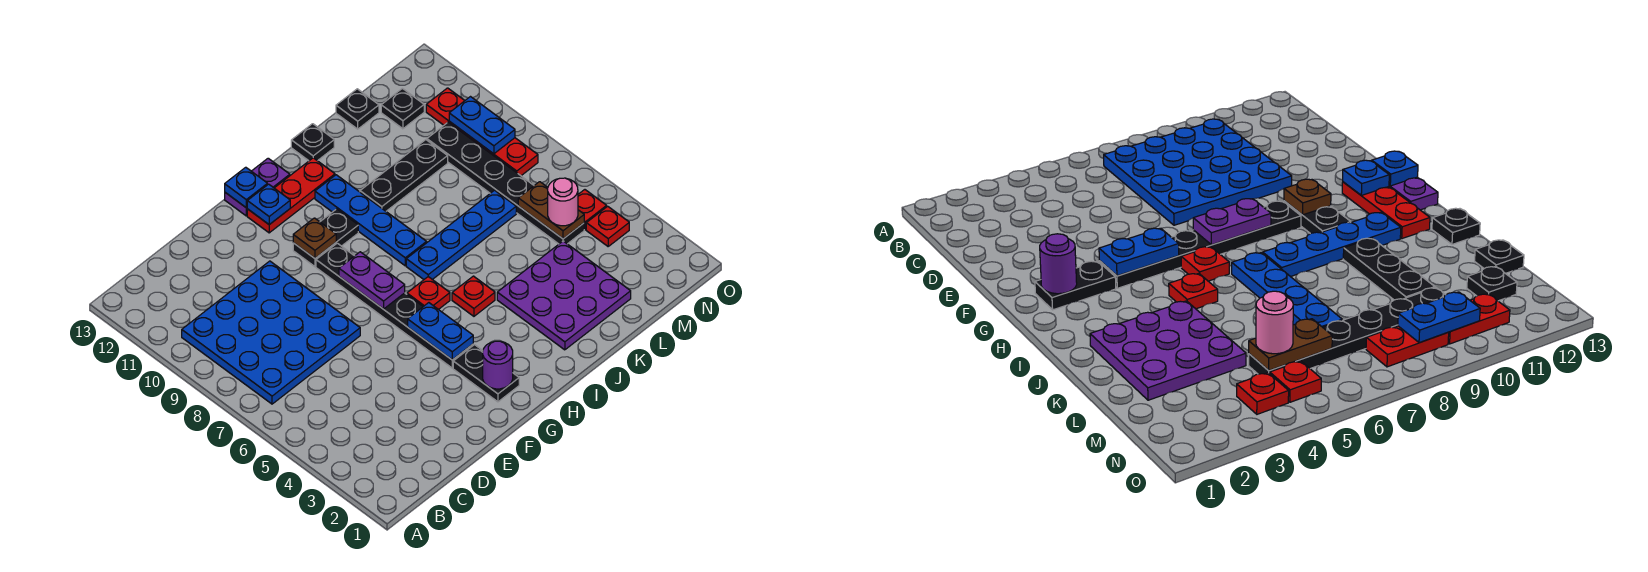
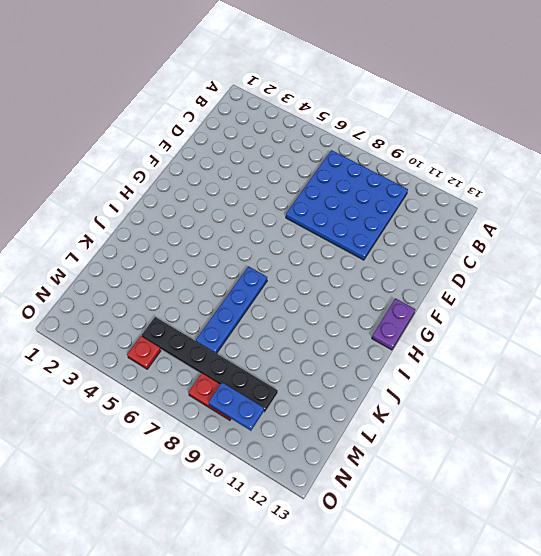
none -> black plate G2:G3 level 1
none -> black plate G4:G9 level 1
none -> black plate G10:H10 level 1

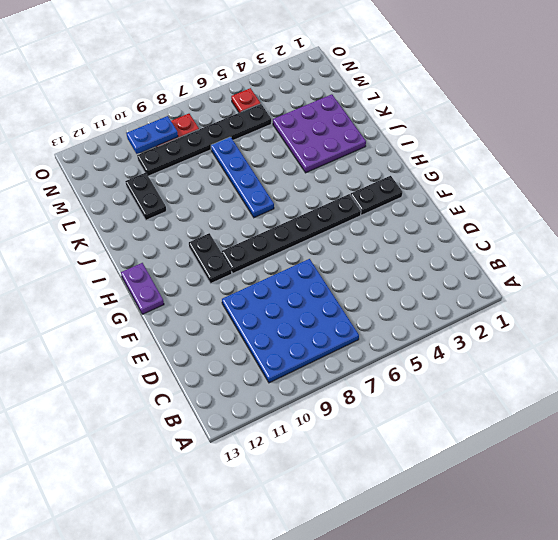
black plate K11:L11 level 1 -> none
none -> red plate G12:I12 level 1
none -> red plate H6 level 1
none -> red plate I5 level 1

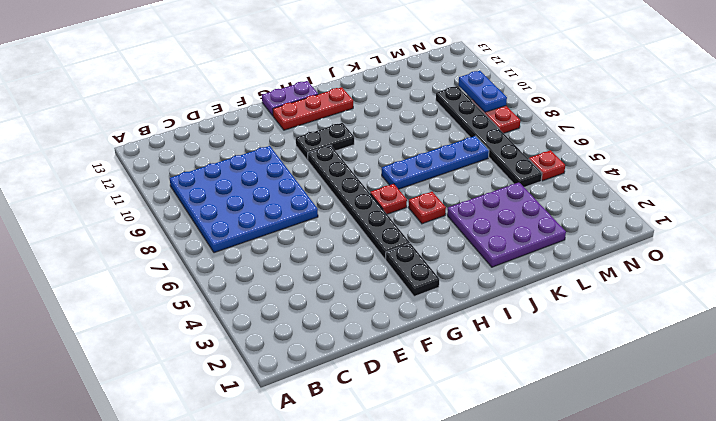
none -> blue plate I8:I11 level 1
none -> black plate J10:L10 level 1
none -> black plate J13 level 1

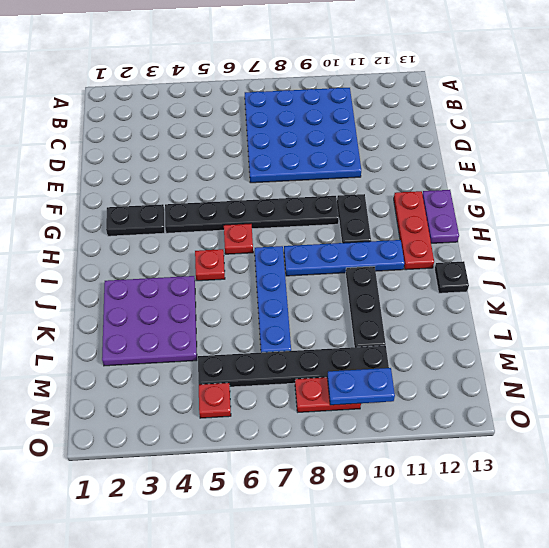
none -> black plate L13 level 1
none -> black plate M12 level 1
none -> red plate N4 level 1

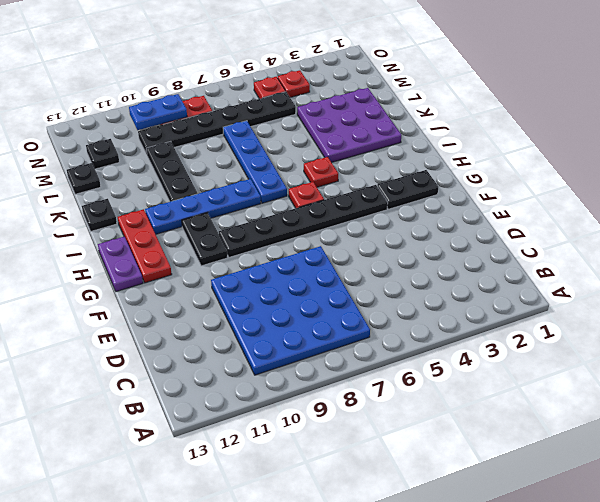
none -> red plate N10:N11 level 1
none -> purple round brick G2 level 2
none -> blue plate G4:G5 level 2

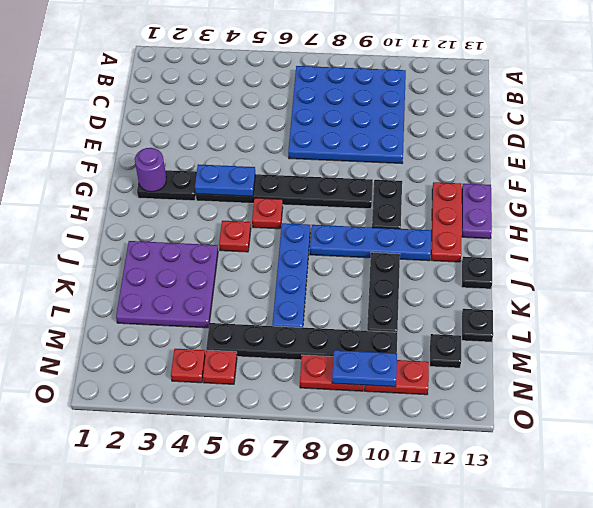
none -> purple plate G7:G8 level 2
none -> brown plate G10 level 2
none -> blue plate G12 level 2

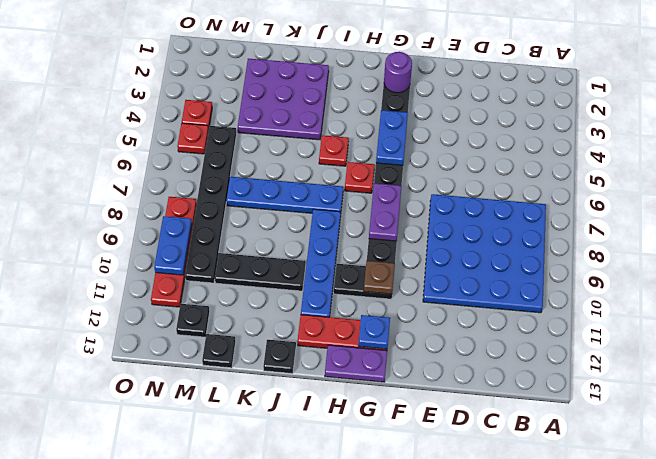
none -> blue plate G13 level 2
none -> brown plate M5:M6 level 2
none -> pink round brick M5 level 3

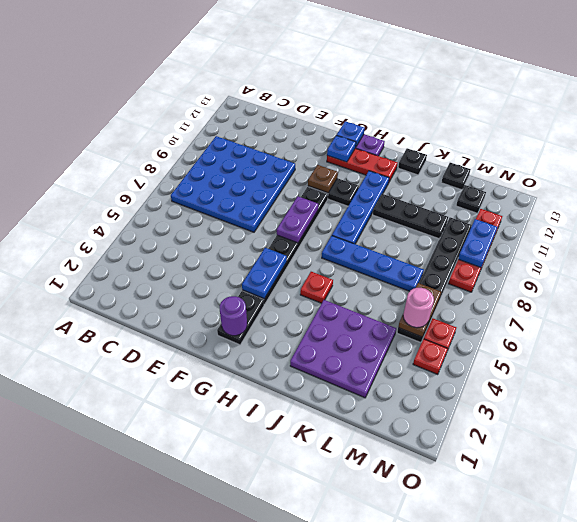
none -> red plate H6 level 1

